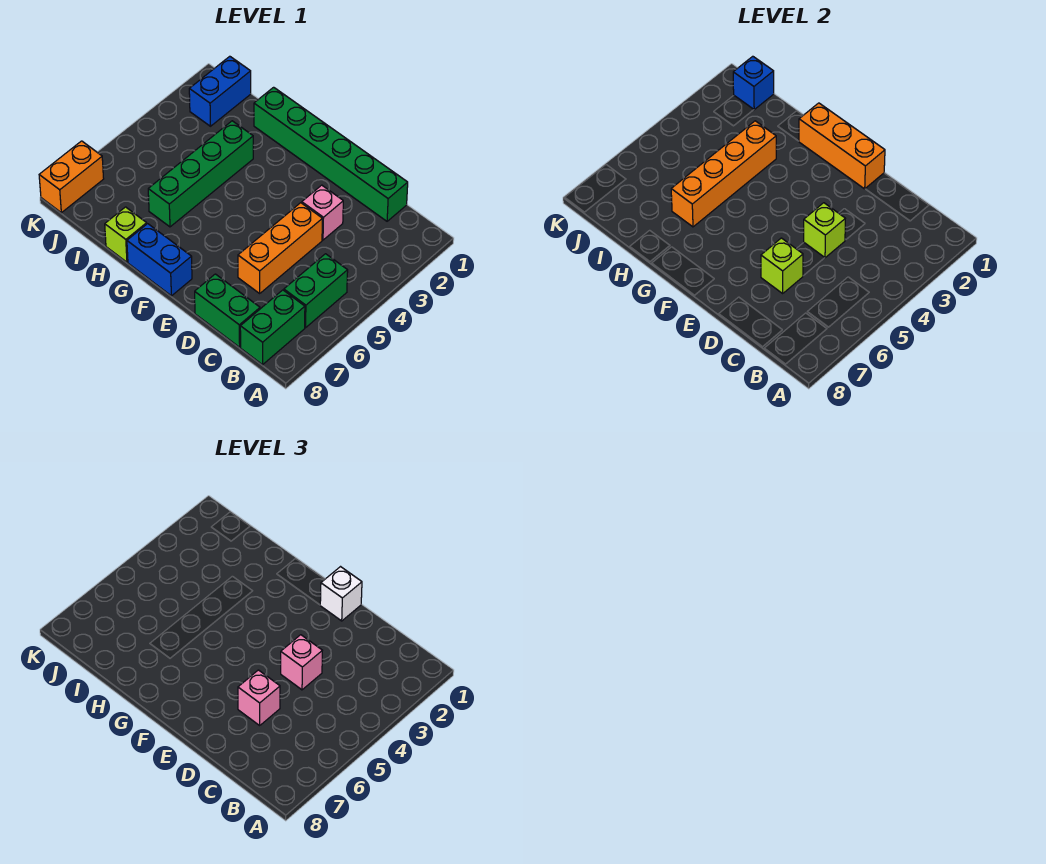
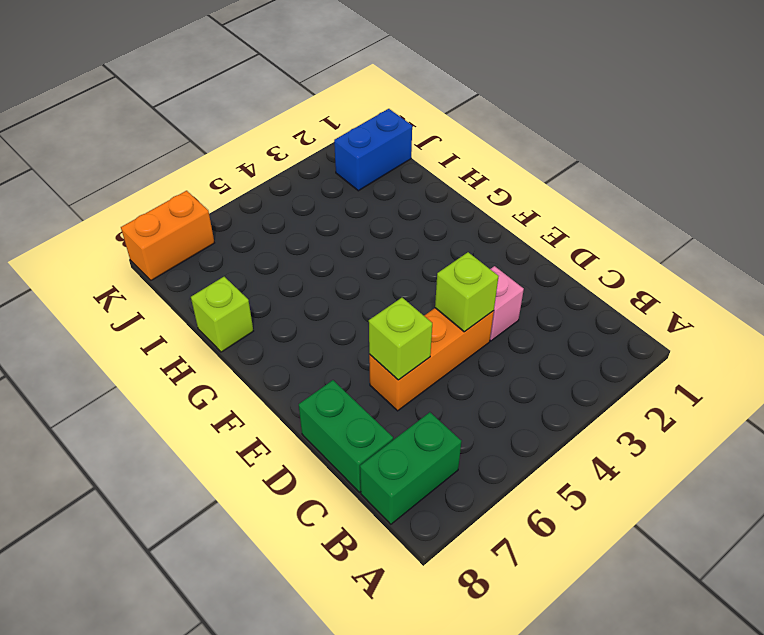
none -> green brick B5:B6 level 1
none -> green brick C1:H1 level 1
none -> blue brick F8:G8 level 1

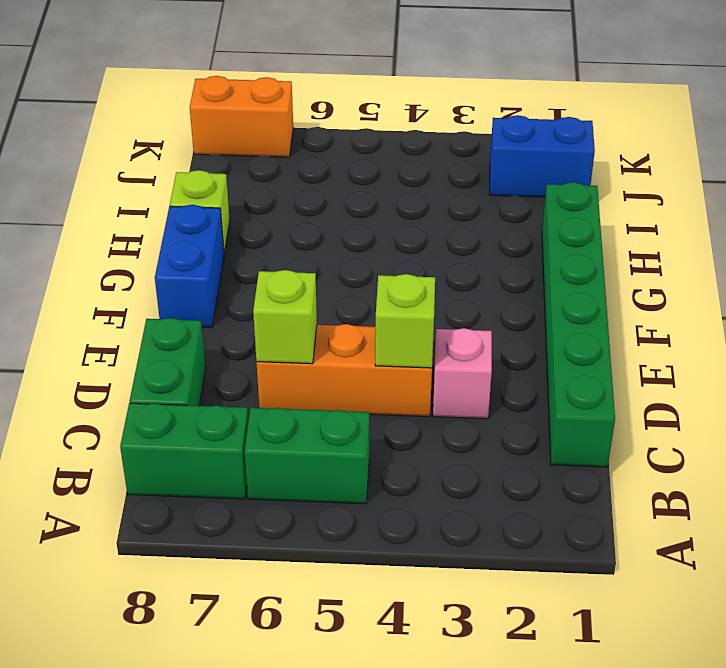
none -> green brick H3:H6 level 1
none -> orange brick E1:G1 level 2
none -> orange brick H3:H6 level 2

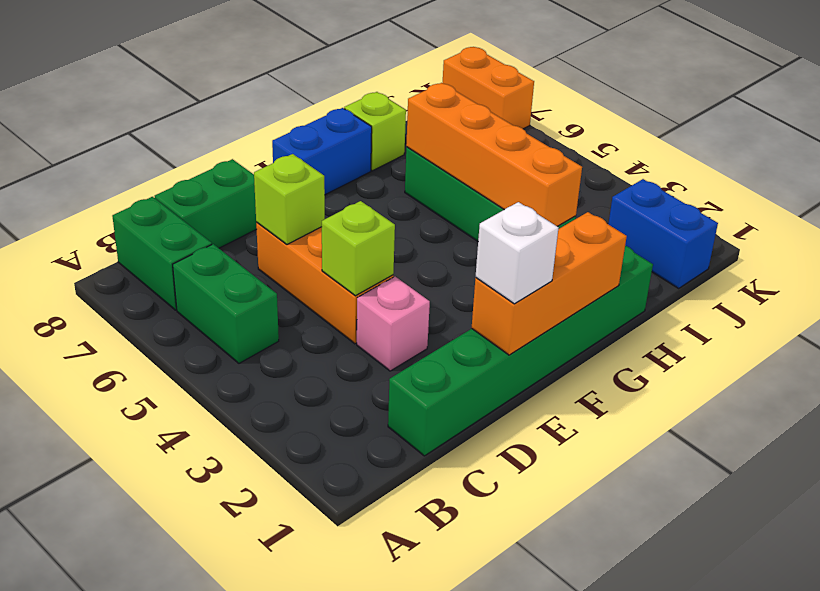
none -> blue brick J1 level 2
none -> pink brick D4 level 3
none -> pink brick D6 level 3

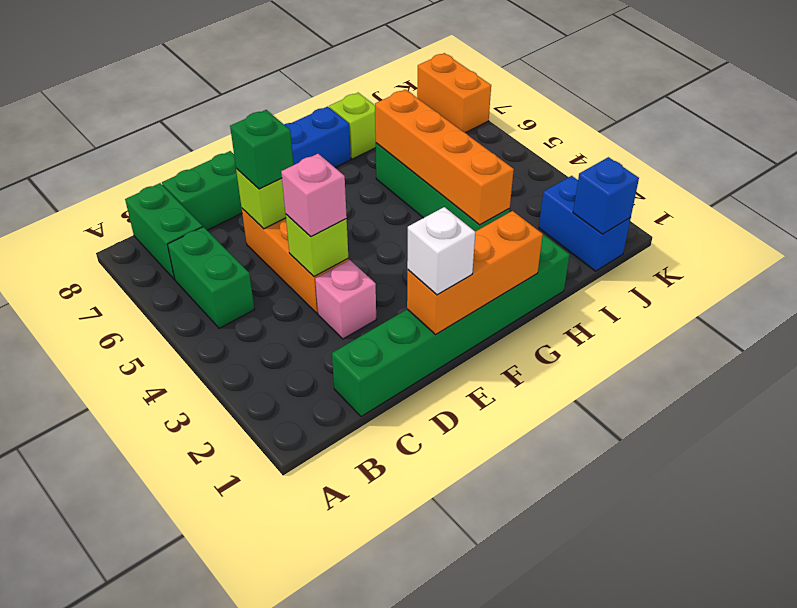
green brick D6 level 3 -> pink brick D6 level 3

